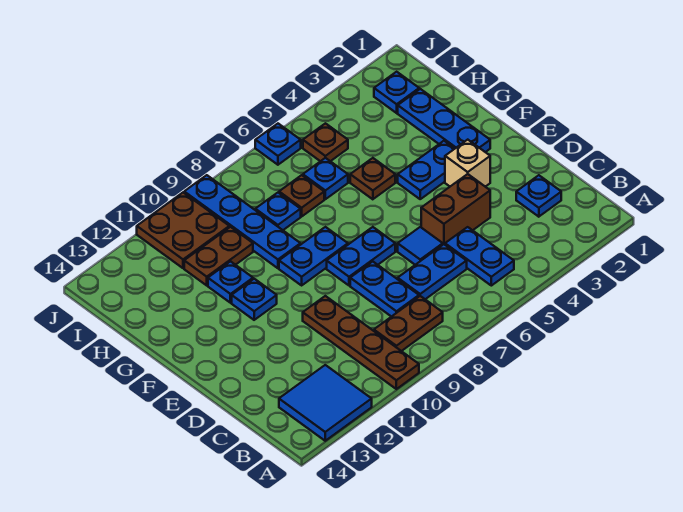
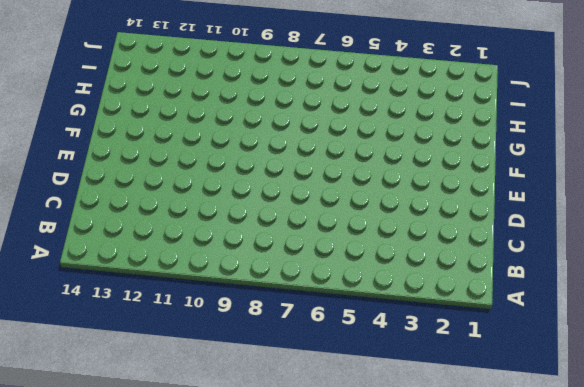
none -> brown plate A10:D10 level 1
none -> blue tile A12:B13 level 1
none -> blue plate B5:C5 level 1

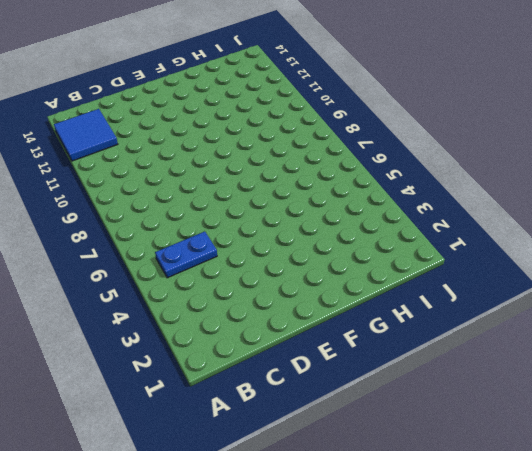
none -> brown plate A10:D10 level 1
none -> brown plate B8:B9 level 1
none -> blue plate C2 level 1

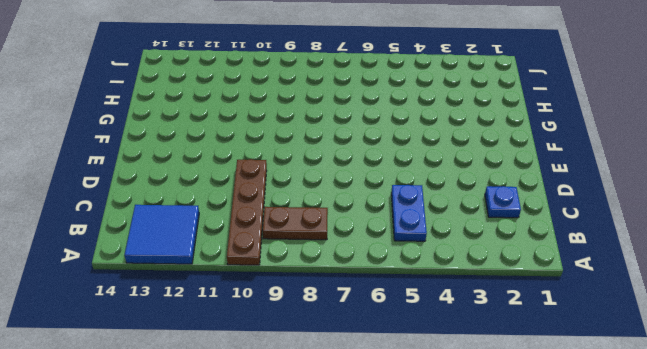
none -> blue plate C6:C7 level 1
none -> blue plate C8:D8 level 1
none -> brown brick D4:D5 level 1

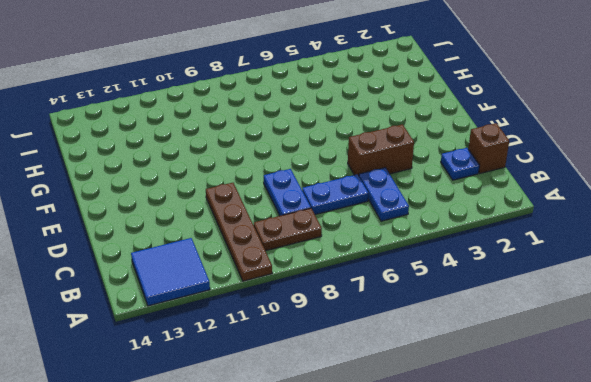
brown brick C1 level 1 -> none
none -> blue tile D6 level 1
none -> tan brick E3 level 1
none -> blue plate E7:E8 level 1

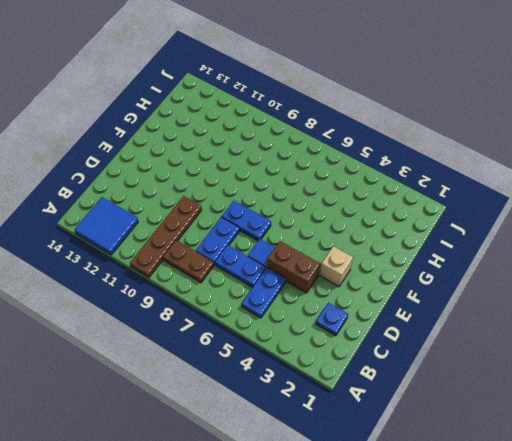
none -> blue plate F2:H2 level 1
none -> blue plate F3:F4 level 1
none -> blue plate F8:F9 level 1

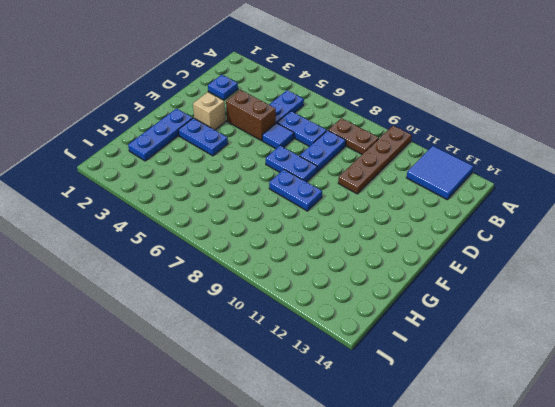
none -> blue plate F11 level 1
none -> brown plate G5 level 1
none -> blue plate G9:J9 level 1

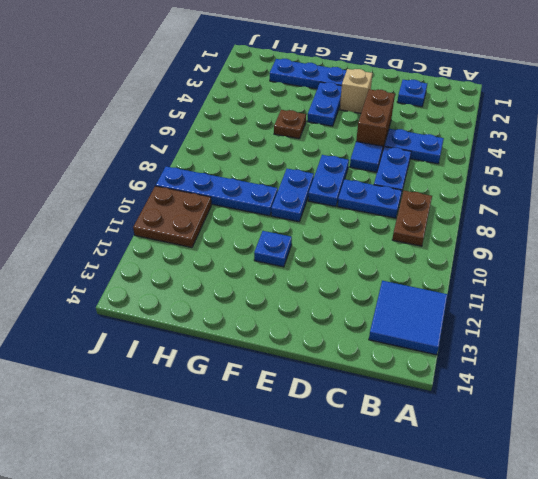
none -> brown plate A10:D10 level 1
none -> blue plate G11 level 1
none -> blue plate H6 level 1

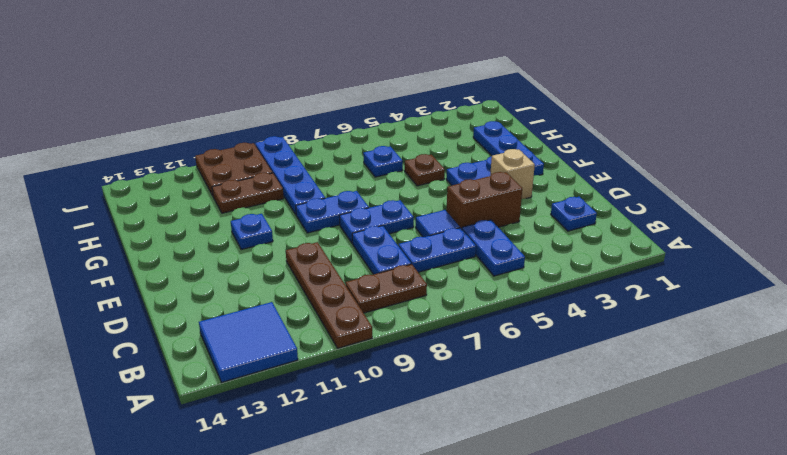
none -> blue plate G11 level 1
none -> brown plate H7 level 1
none -> blue plate H8 level 1

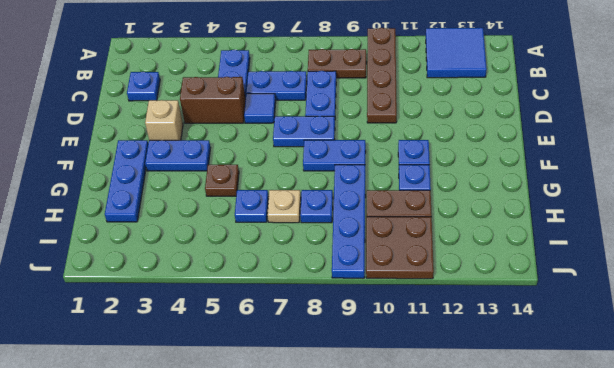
tan plate H7 level 1 -> brown plate H7 level 1
none -> blue plate I2 level 1
none -> brown plate I5 level 1
none -> blue plate J6 level 1

